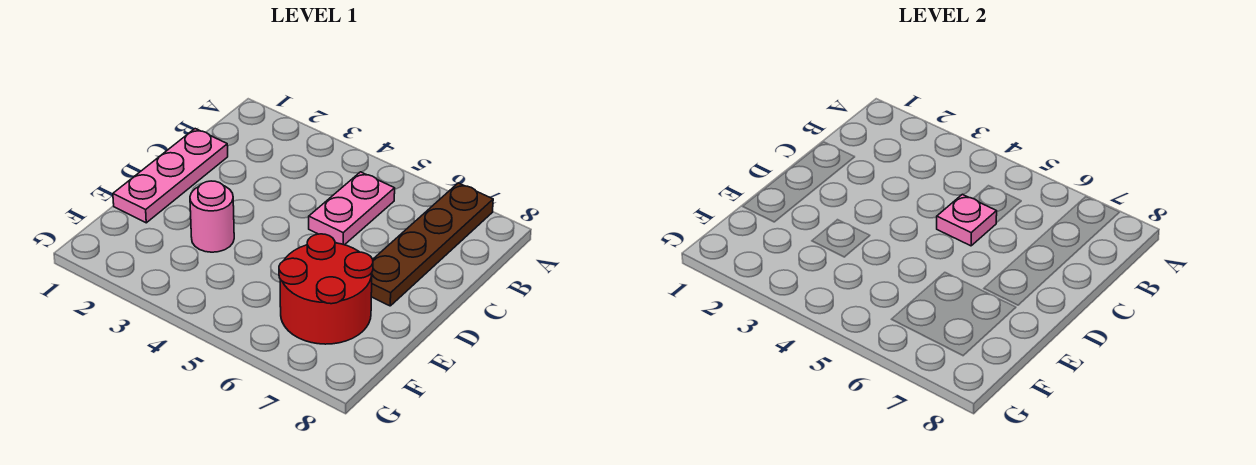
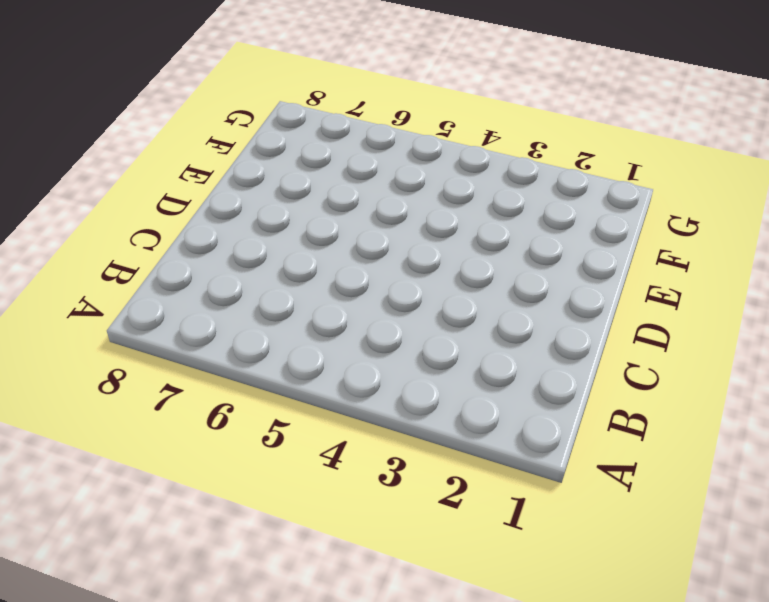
none -> brown plate A7:D7 level 1
none -> pink plate B5:C5 level 1

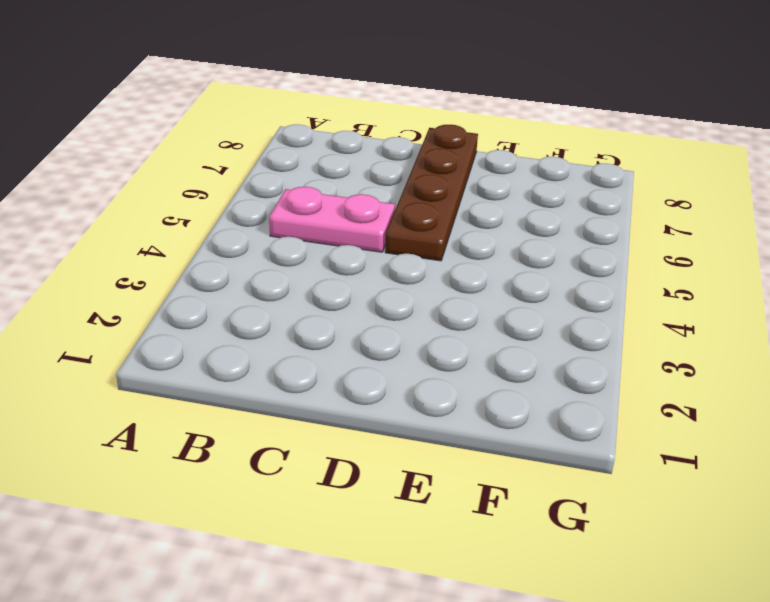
brown plate D5:D8 level 1 -> brown plate A7:D7 level 1
none -> pink plate C1:E1 level 1
none -> pink round brick E3 level 1

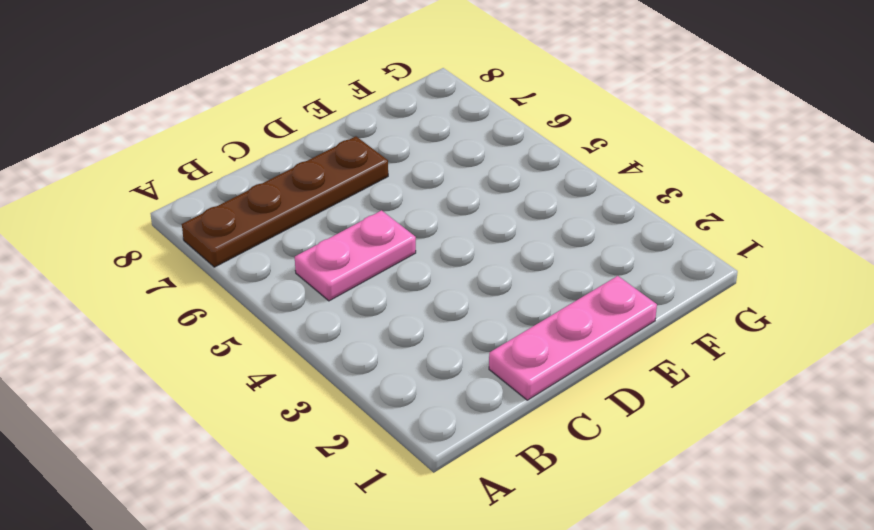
none -> pink round brick E3 level 1
none -> red round brick E6:F7 level 1

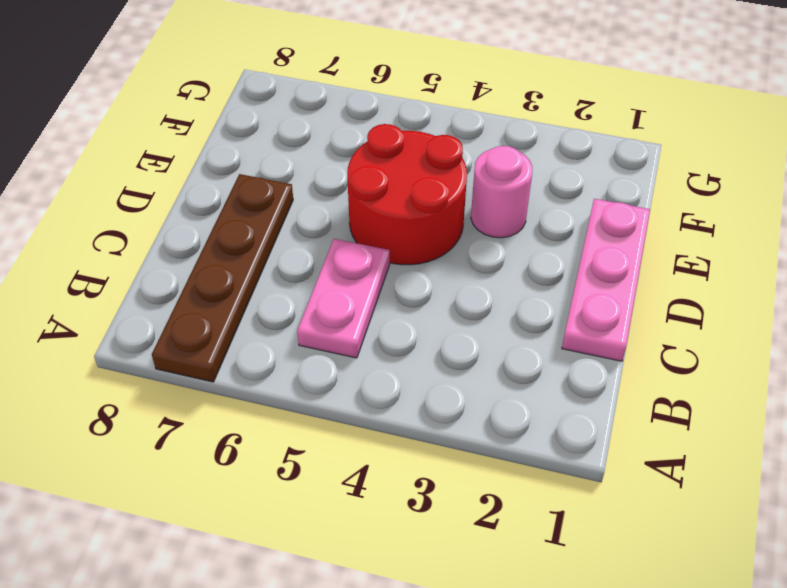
red round brick D4:E5 level 1 -> red round brick E6:F7 level 1
none -> pink plate C5 level 2

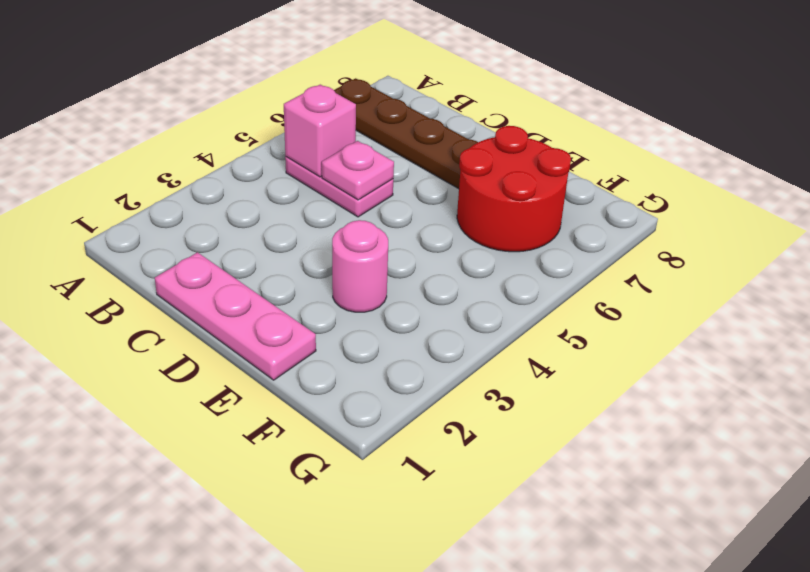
pink brick B5 level 2 -> none

